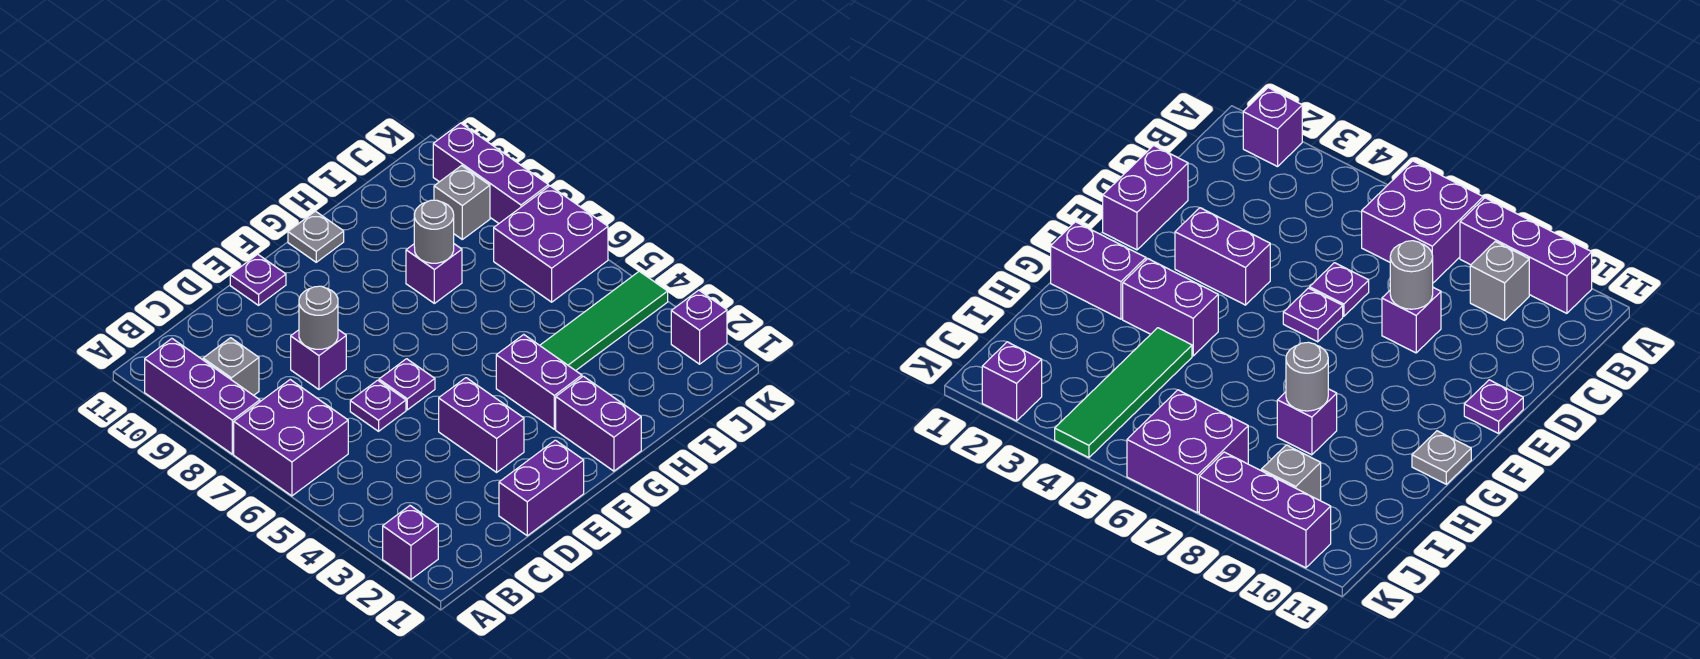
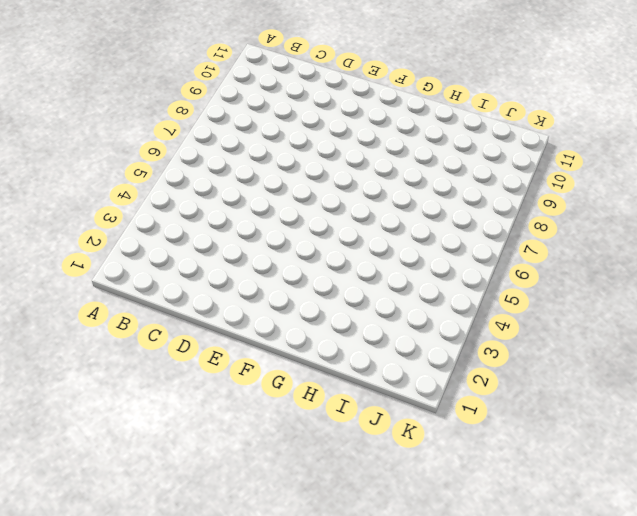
none -> purple brick A2 level 1
none -> purple brick A6:B7 level 1
none -> purple brick A8:A10 level 1

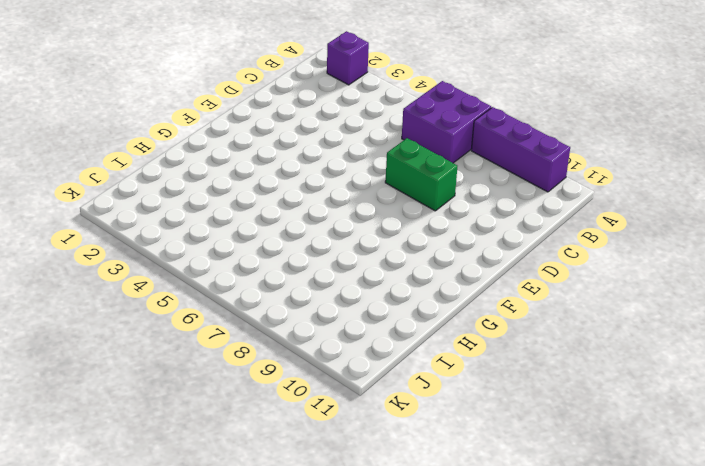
green brick D7:D8 level 1 -> purple brick D8 level 1
none -> grey brick B9 level 1
none -> purple brick D1:E1 level 1
none -> purple plate D6 level 1

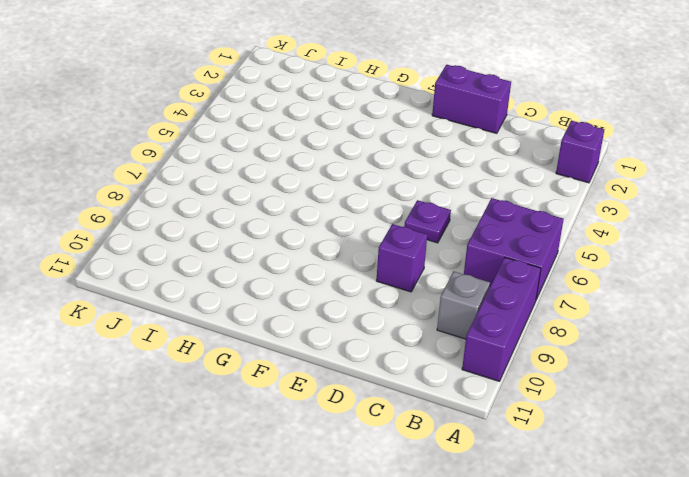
none -> purple brick E3:E4 level 1
none -> purple plate E6 level 1
none -> purple plate E11 level 1

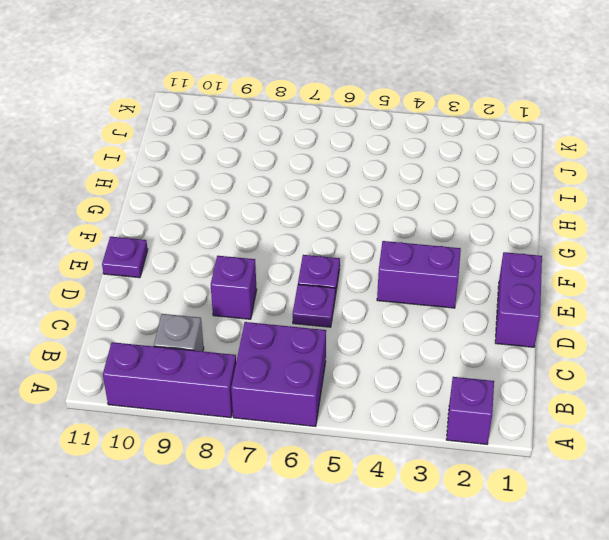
none -> purple brick G1:G2 level 1
none -> purple brick G3:G4 level 1
none -> grey plate G11 level 1

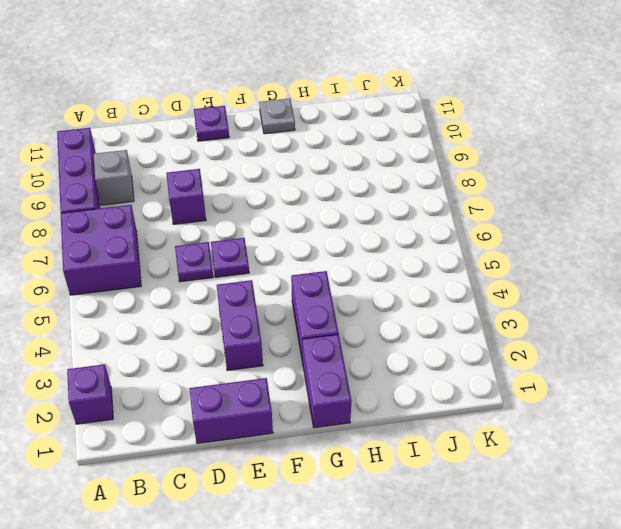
none -> green tile H4:K4 level 1
none -> purple brick H8 level 1
none -> purple brick J6:K7 level 1

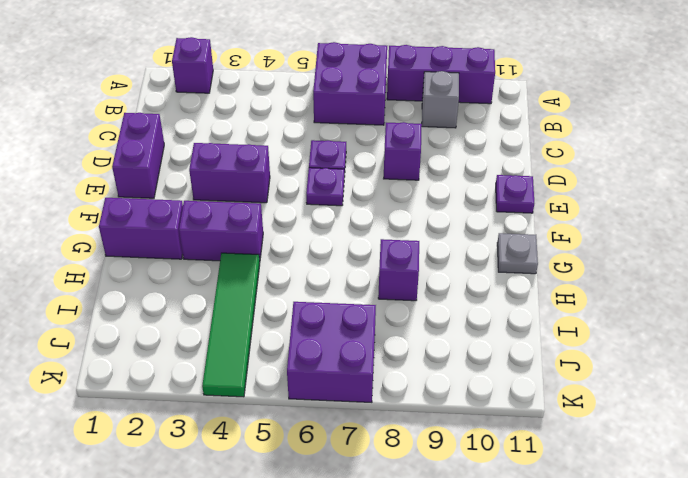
none -> grey brick J9 level 1
none -> purple brick K2 level 1
none -> purple brick K8:K10 level 1

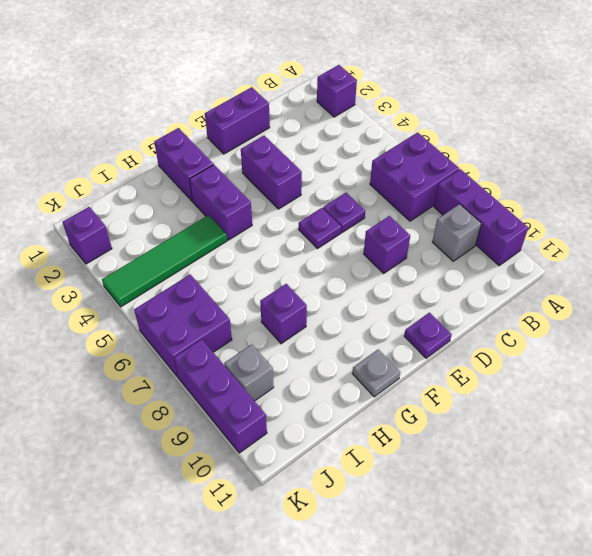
none -> grey round brick D8 level 2
none -> grey round brick H8 level 2

